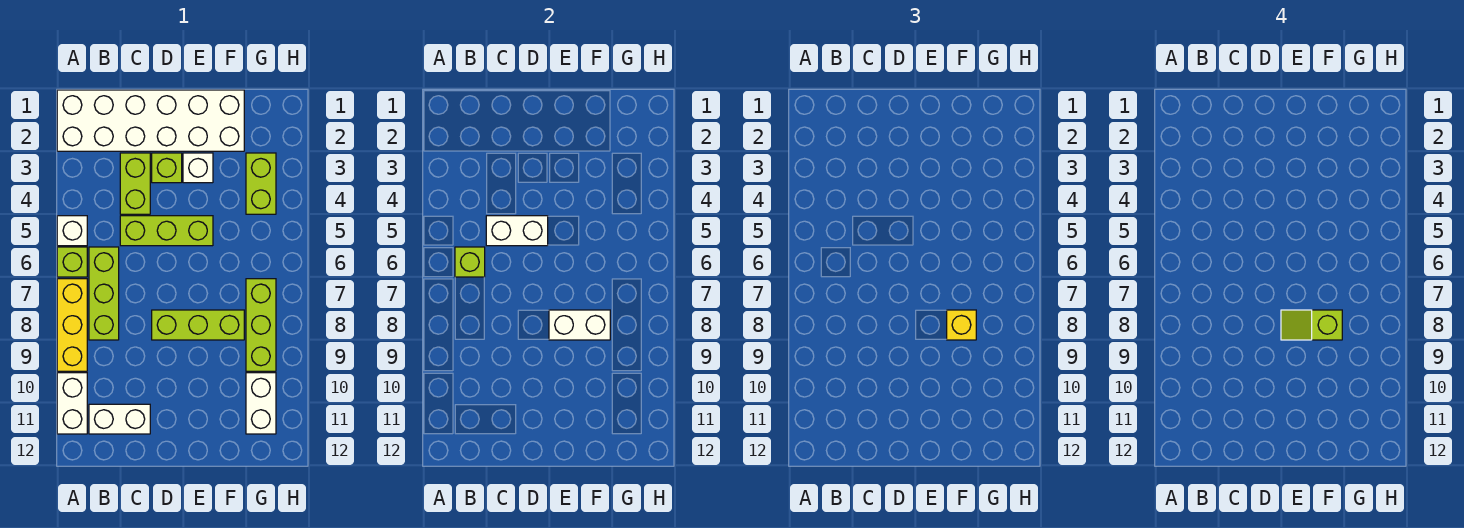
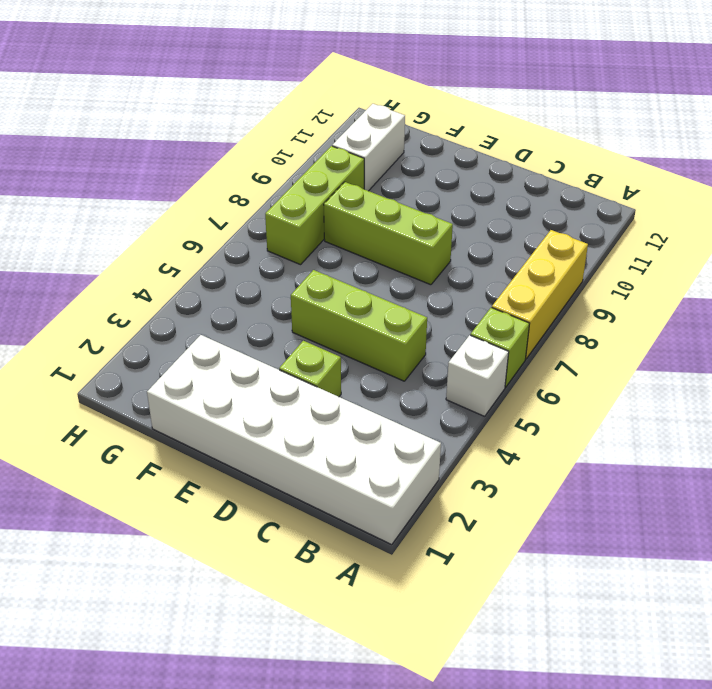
none -> white brick A10:A11 level 1
none -> lime brick B6:B8 level 1
none -> white brick B11:C11 level 1

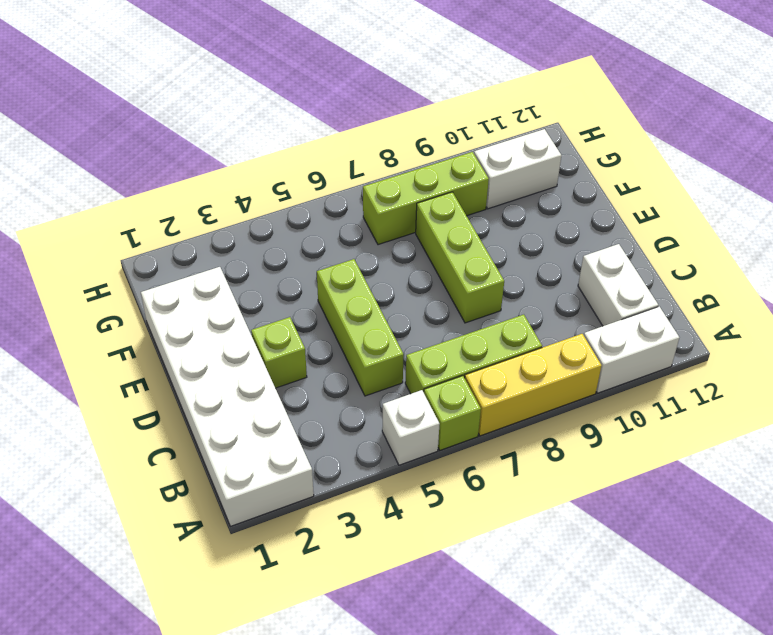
none -> lime brick C3:C4 level 1
none -> white brick E3 level 1
none -> lime brick G3:G4 level 1

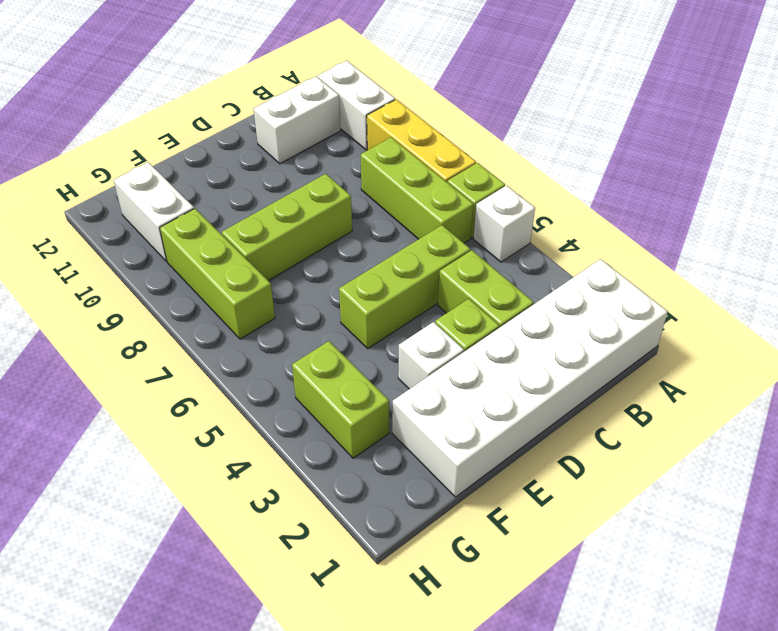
none -> lime brick B6 level 2
none -> white brick C5:D5 level 2
none -> white brick E8:F8 level 2

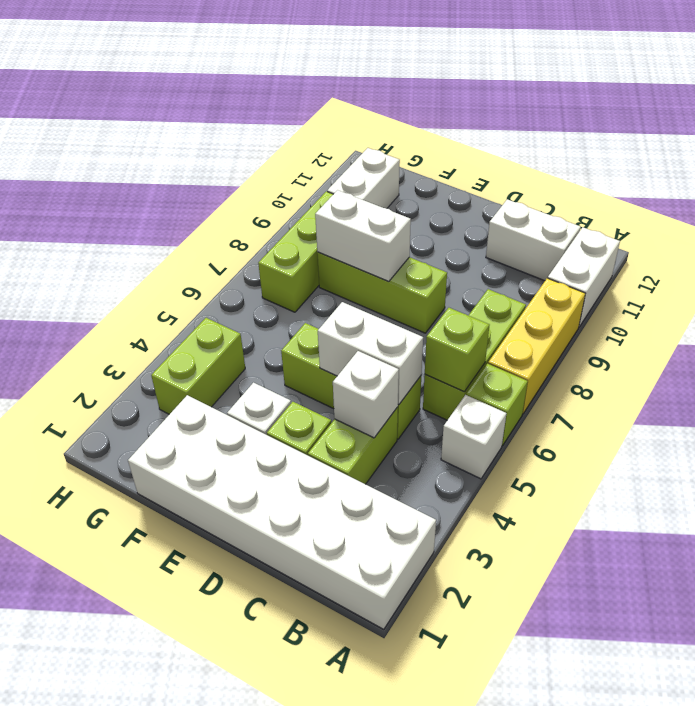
white brick C4 level 2 -> none
none -> yellow brick F8 level 3
none -> lime slope E8:F8 level 4 top F

